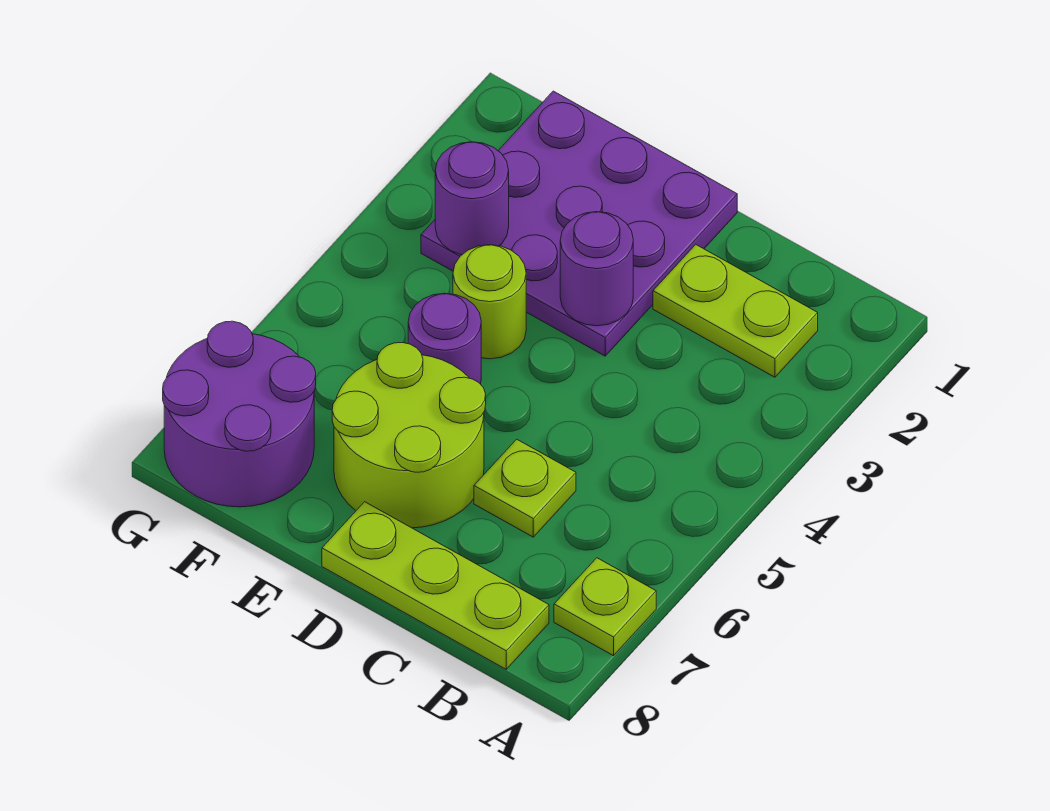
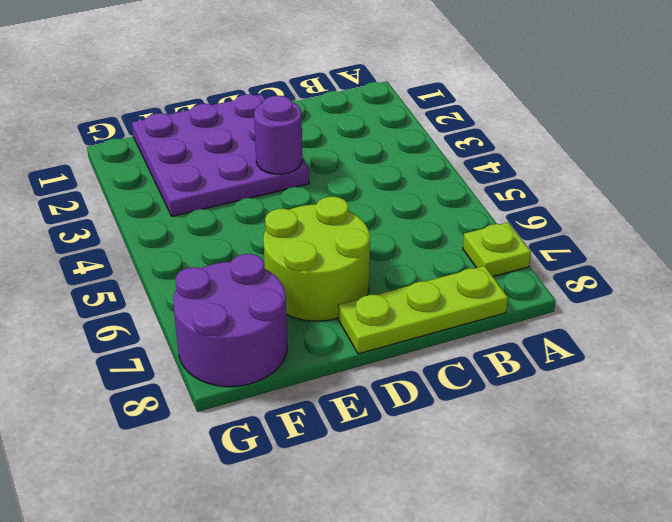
none -> lime plate B2:C2 level 1
none -> lime plate C6 level 1

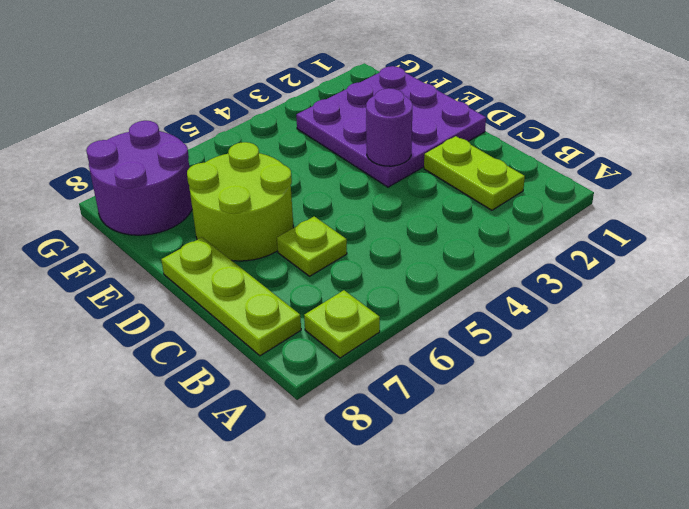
none -> lime round brick E4 level 1
none -> purple round brick E5 level 1

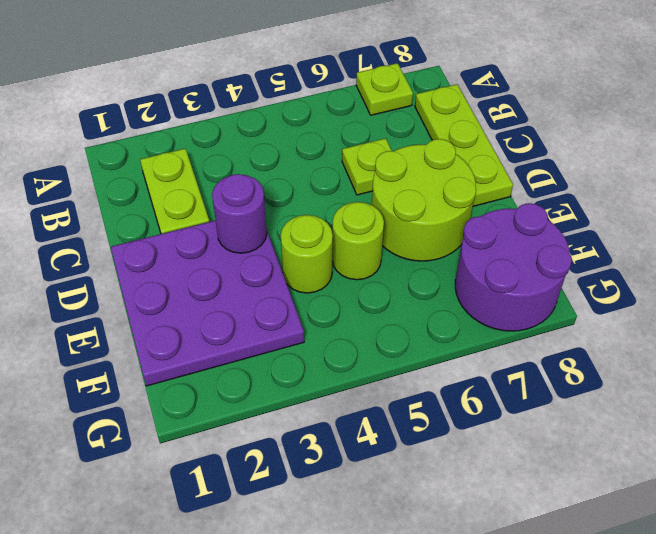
lime round brick E5 level 1 -> purple round brick E5 level 1
none -> purple round brick F3 level 2

